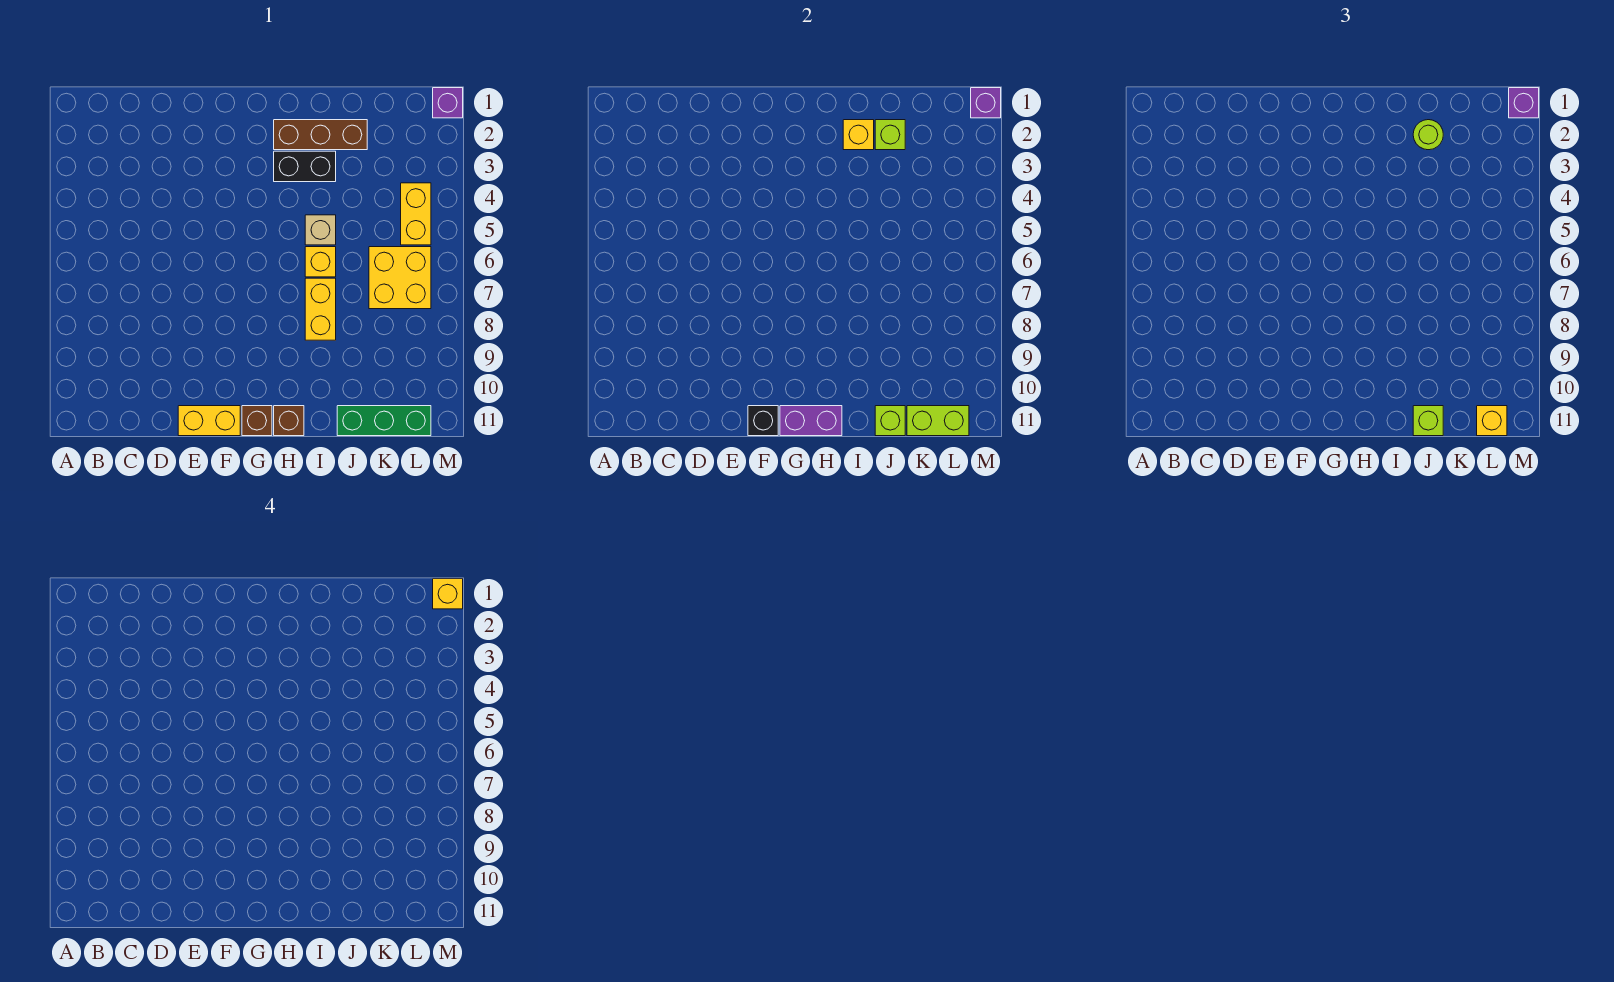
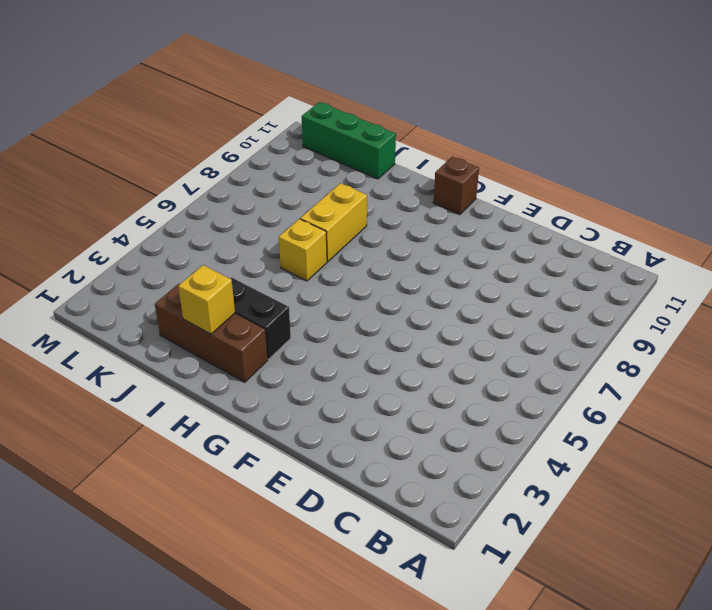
none -> yellow brick E11:F11 level 1
none -> brown brick H11 level 1
none -> tan brick I5 level 1

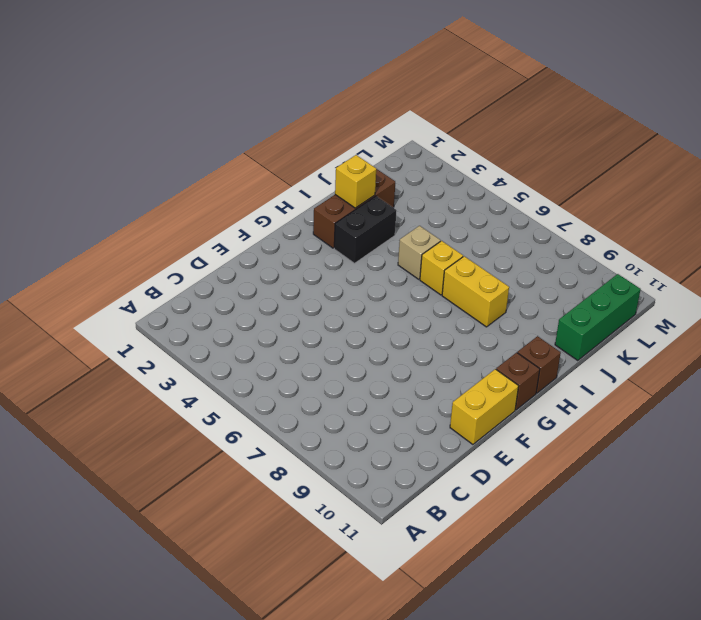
none -> yellow brick K6:L7 level 1
none -> yellow brick L4:L5 level 1
none -> purple brick M1 level 1

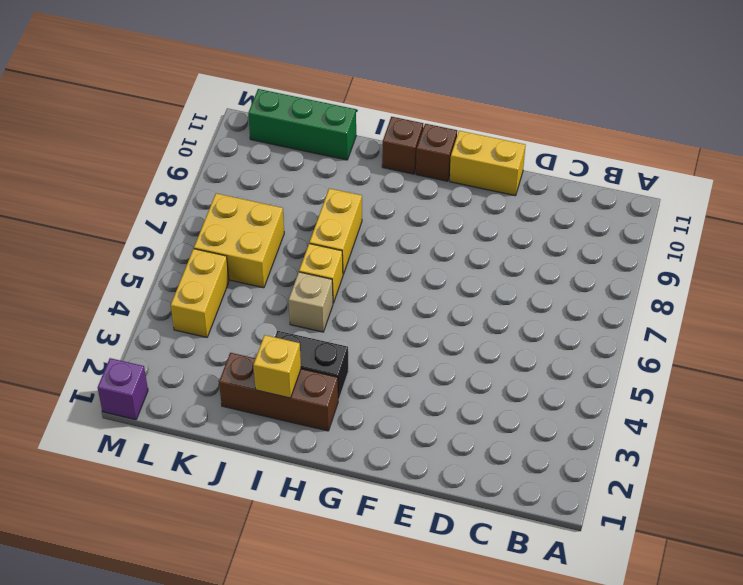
none -> black brick F11 level 2
none -> purple brick G11:H11 level 2
none -> lime brick J2 level 2

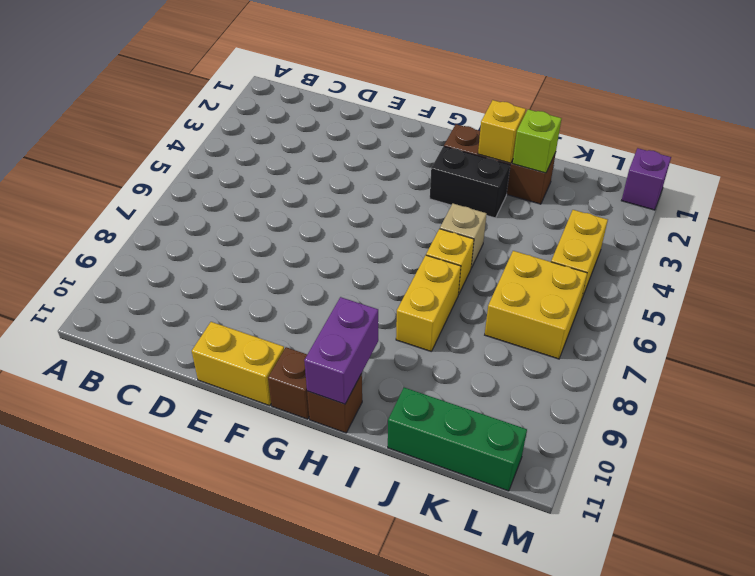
purple brick H10:H11 level 2 -> purple brick G11:H11 level 2
none -> black brick F11 level 2
none -> lime brick J11 level 2
none -> lime brick K11:L11 level 2

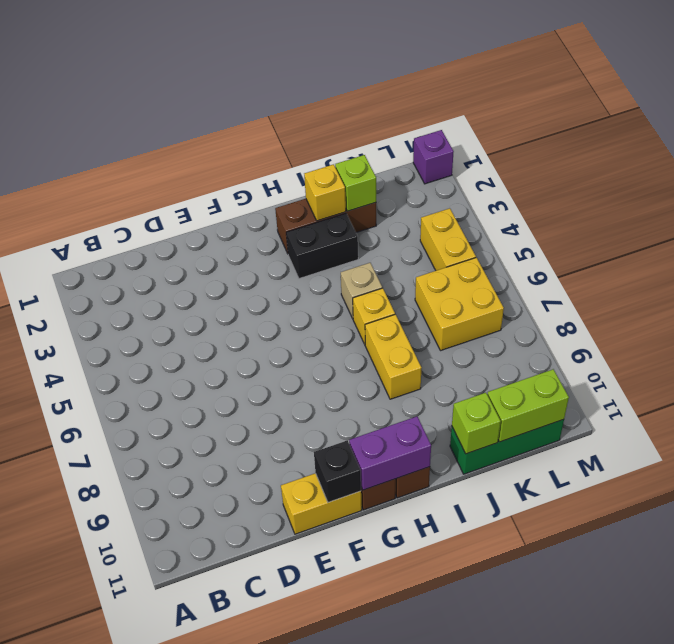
none -> purple brick M1 level 2
none -> lime round brick J2 level 3
none -> lime brick J11 level 3

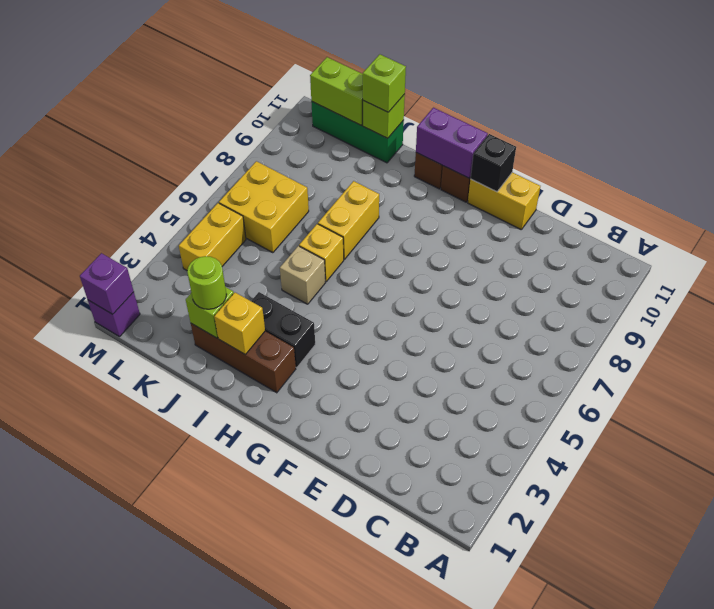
none -> yellow brick L11 level 3
none -> purple brick M1 level 3
none -> yellow brick M1 level 4

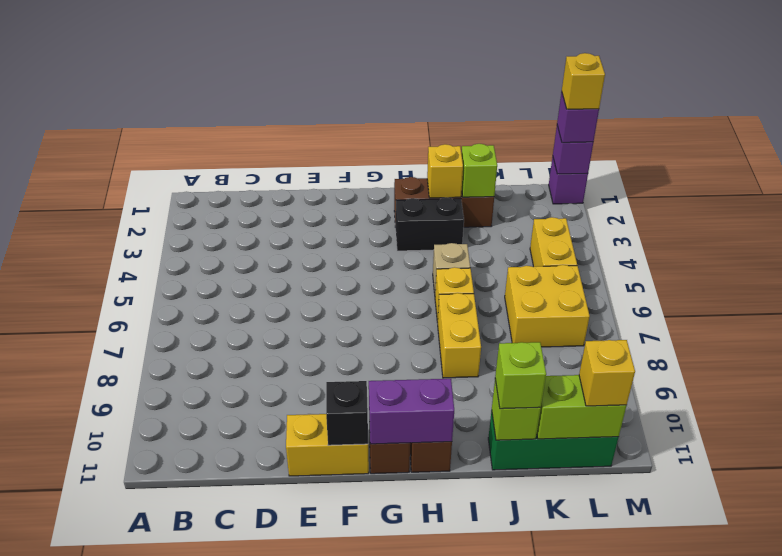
none -> lime round brick J2 level 3

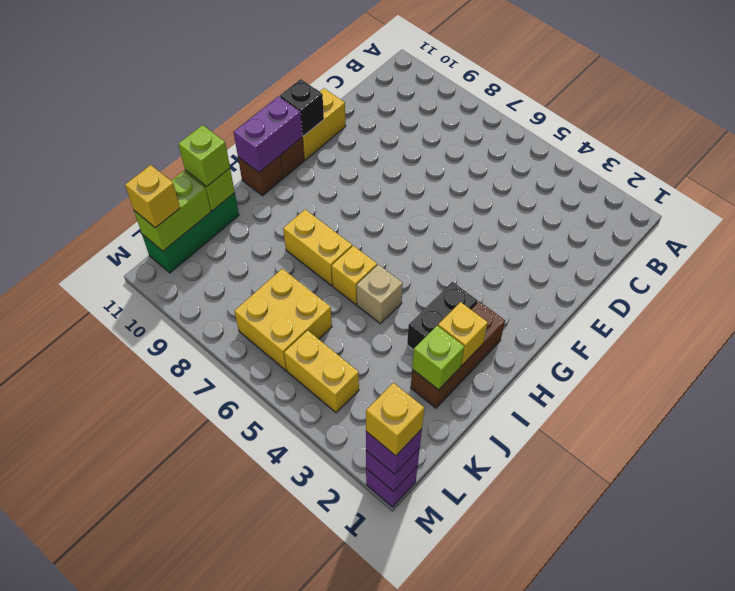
none -> lime round brick J2 level 3

